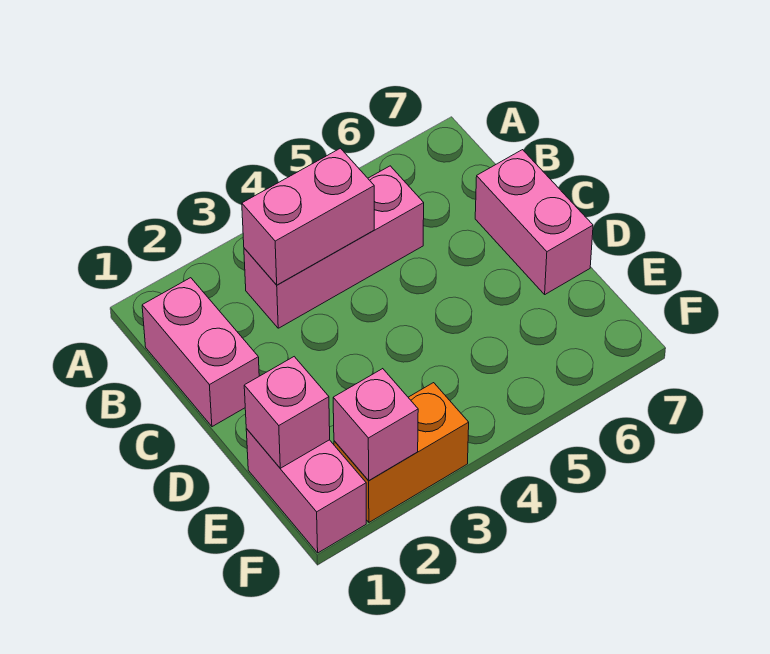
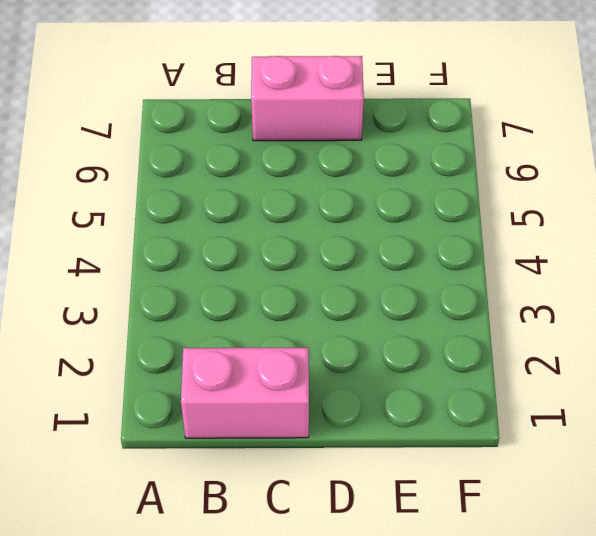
none -> pink brick B3:B5 level 1
none -> pink brick E1:F1 level 1

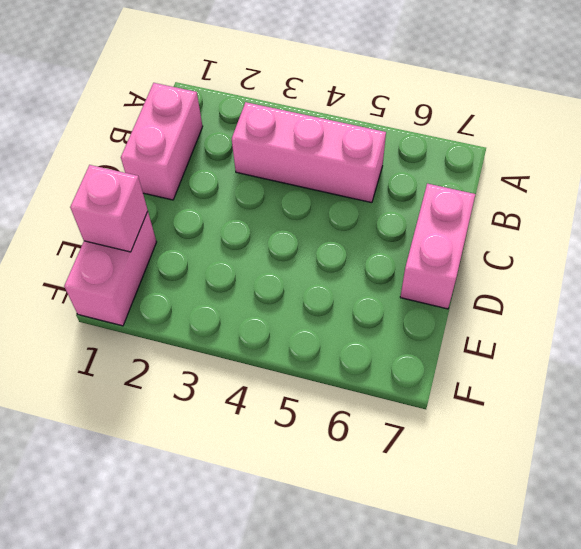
none -> orange brick F2:F3 level 1
none -> pink brick B3:B4 level 2

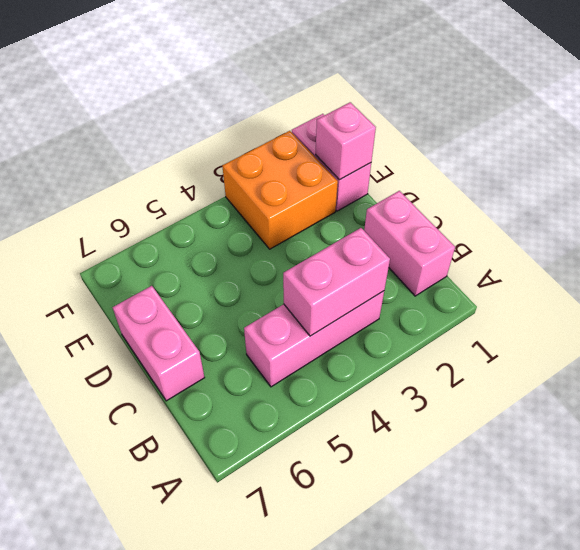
orange brick E2:F3 level 1 -> orange brick F2:F3 level 1
none -> pink brick F2 level 2

